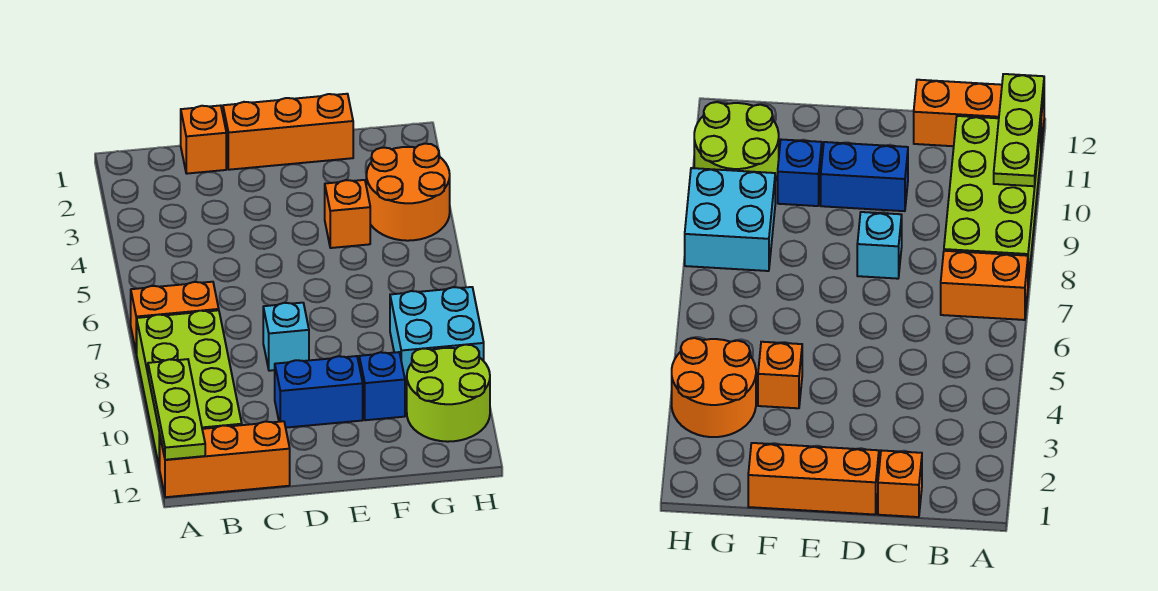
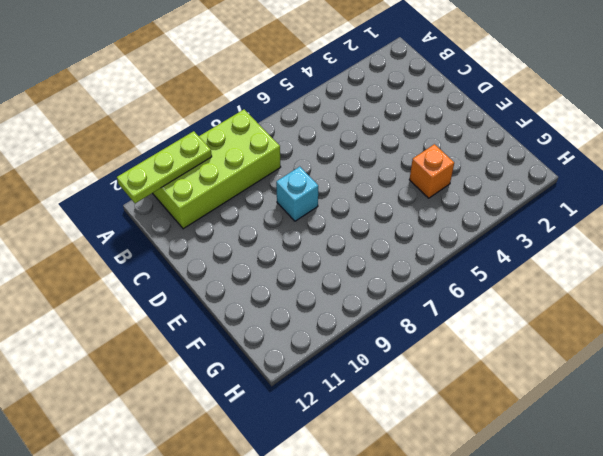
none -> orange brick A7:B7 level 1
none -> orange brick A12:C12 level 1
none -> orange brick C1 level 1

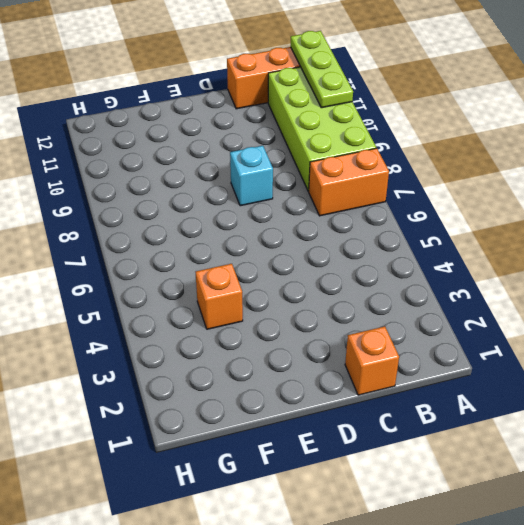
none -> orange brick D1:F1 level 1
none -> blue brick D10:E10 level 1
none -> blue brick F10 level 1

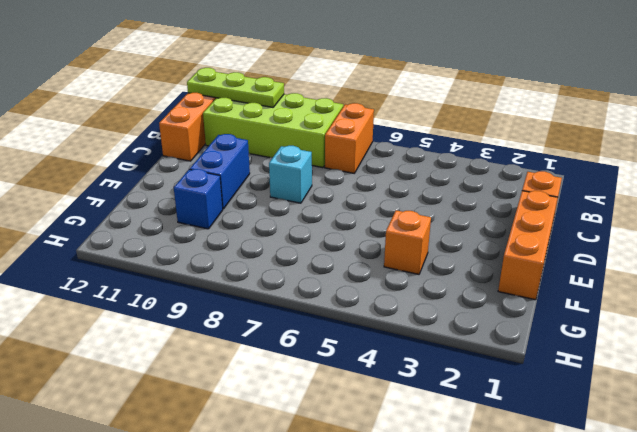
none -> orange round brick G3:H4 level 1
none -> cyan brick G8:H9 level 1
none -> lime round brick G10:H11 level 1

